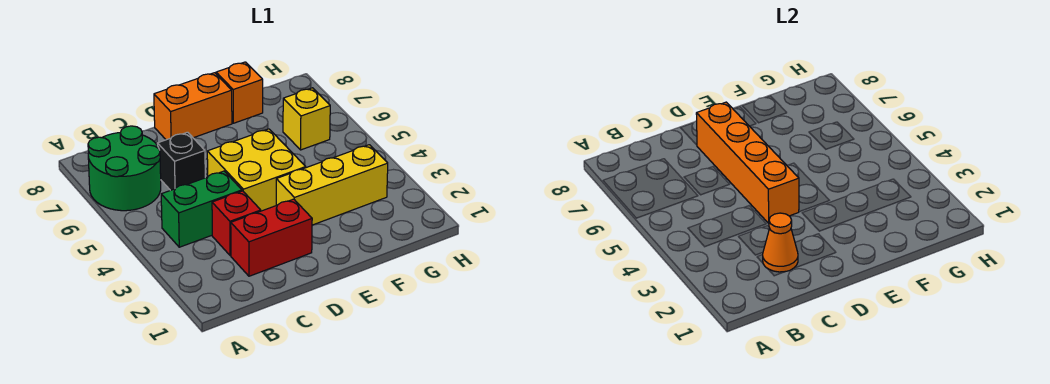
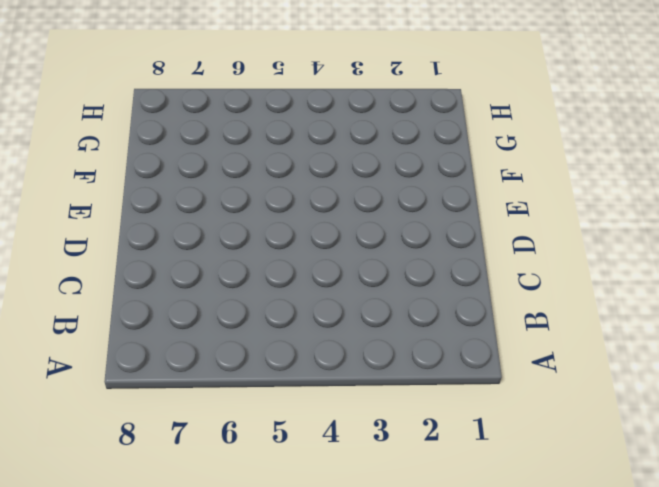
none -> green round brick A6:B7 level 1
none -> green brick B4:C4 level 1
none -> red brick C2:D2 level 1

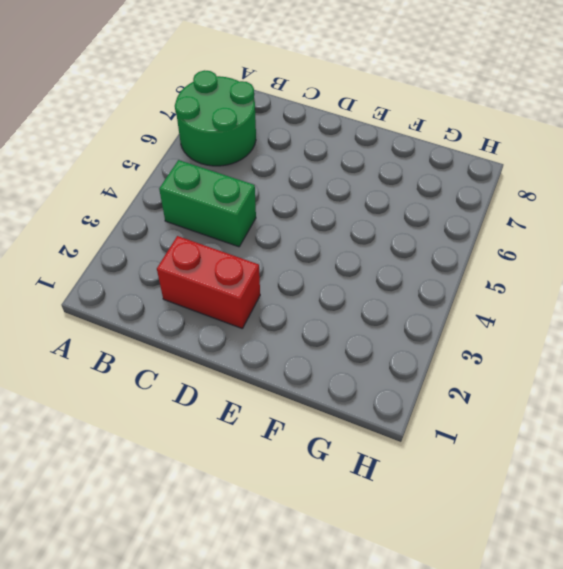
none -> red brick C3 level 1
none -> black brick C6 level 1
none -> yellow brick D4:E5 level 1

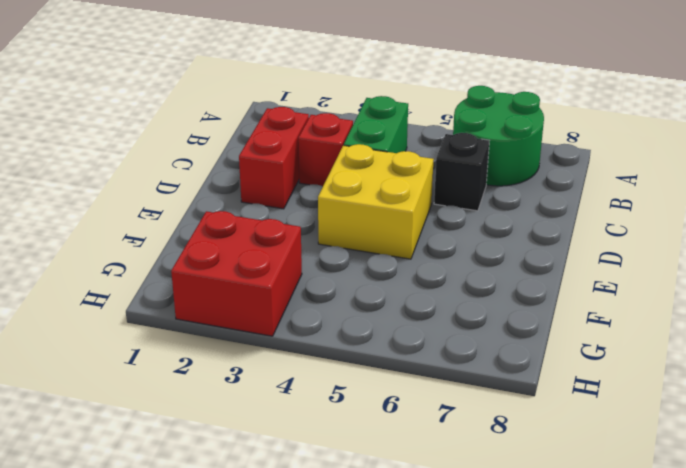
red brick G2:H3 level 1 -> yellow brick E3:G3 level 1
none -> orange brick D8:E8 level 1
none -> orange brick F8 level 1
none -> yellow brick G6 level 1

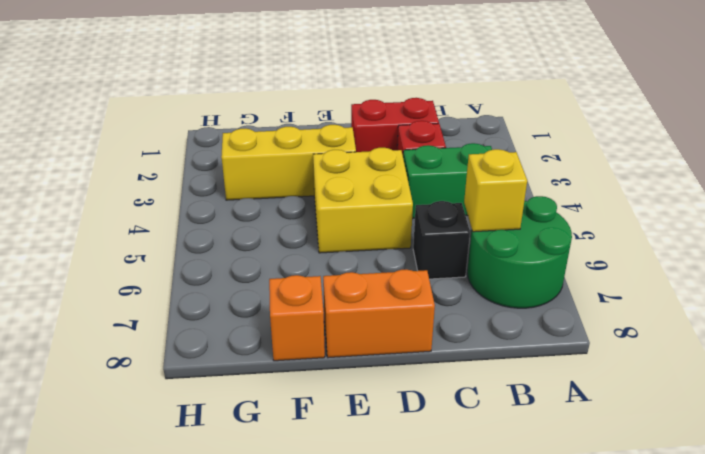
yellow brick B6 level 2 -> yellow brick G6 level 1
none -> orange cone C2 level 2
none -> orange brick D4:D7 level 2

